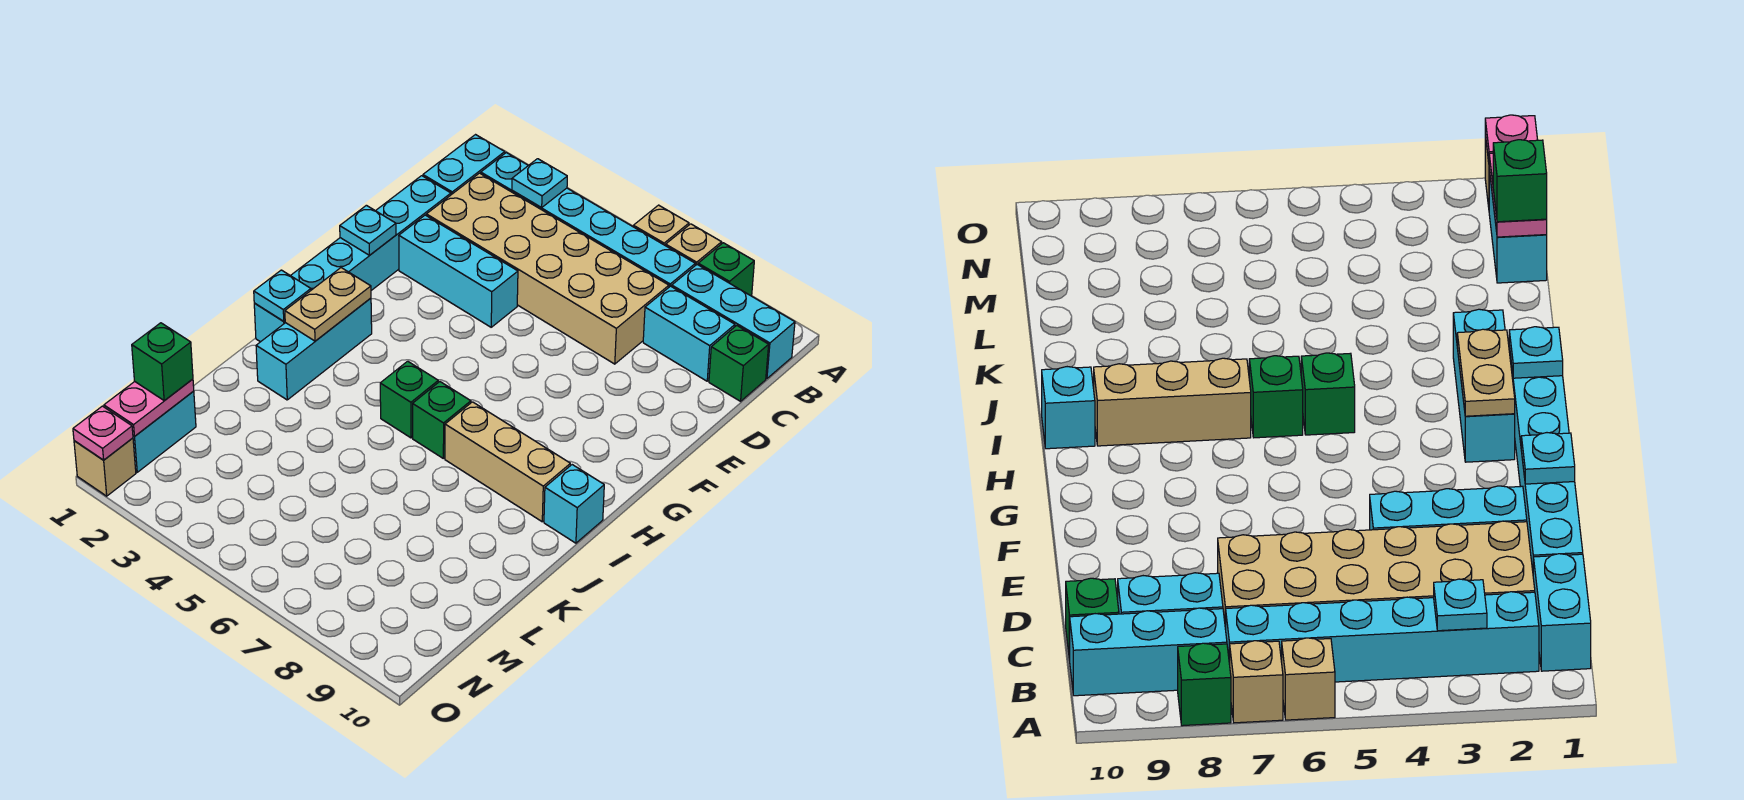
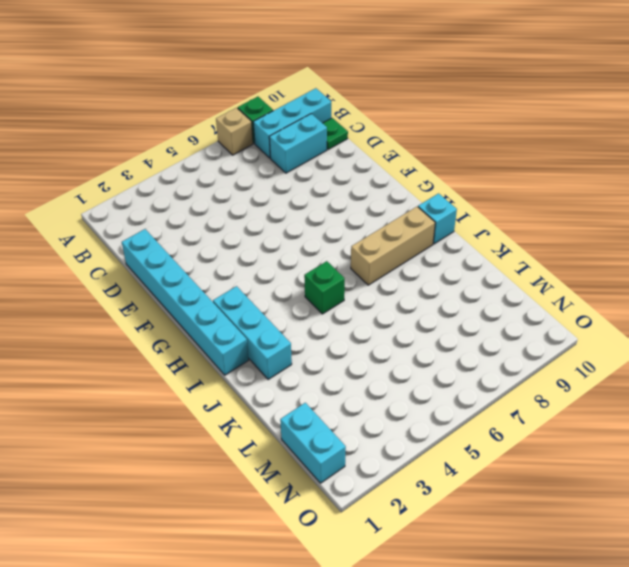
green plate C10 level 1 -> green brick C10 level 1
none -> tan brick A6 level 1
none -> cyan brick B1:C1 level 1
none -> cyan brick B2:B7 level 1

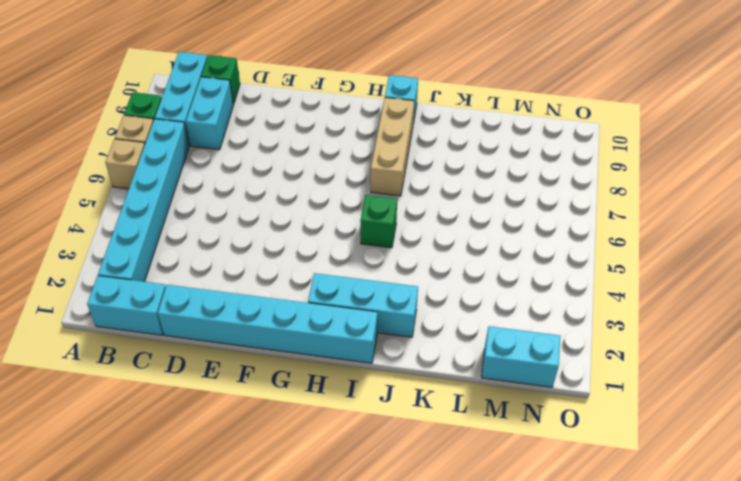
none -> tan brick C2:D7 level 1
none -> cyan brick E2:E4 level 1
none -> green brick I6 level 1

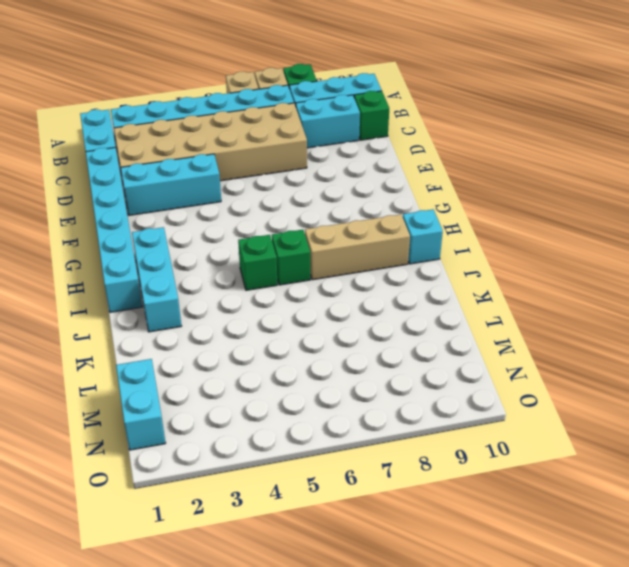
none -> tan brick O1 level 1
none -> cyan plate B3 level 2
none -> cyan plate F1 level 2

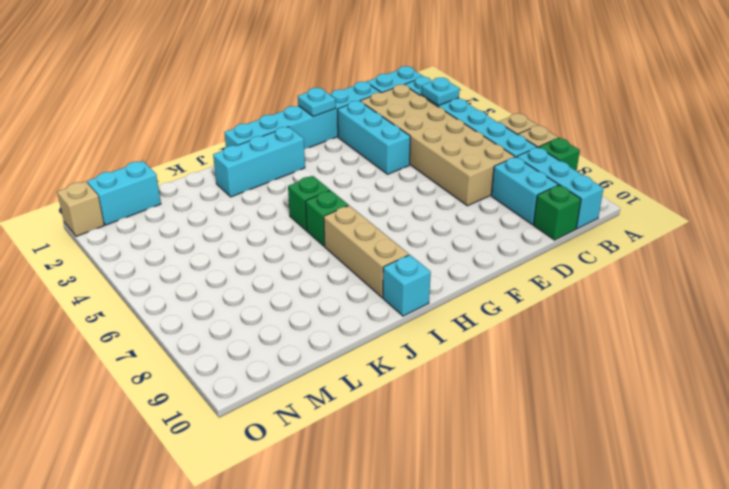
none -> tan plate H2:I2 level 2
none -> cyan plate I1 level 2
none -> pink plate M1:N1 level 2

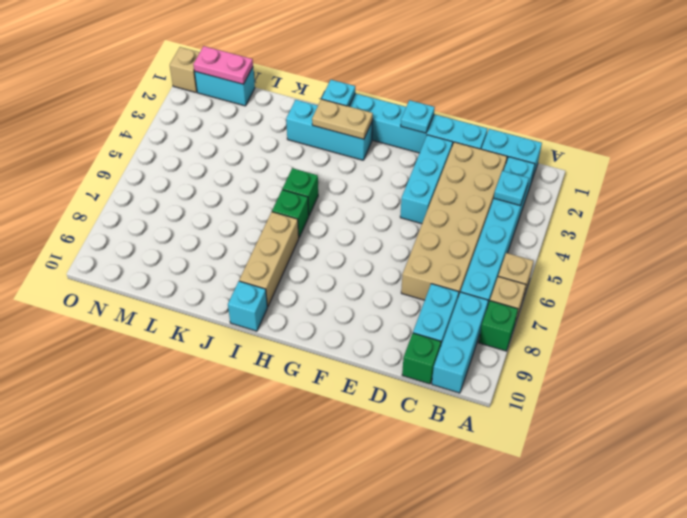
none -> pink plate O1 level 2
none -> green brick M1 level 3

